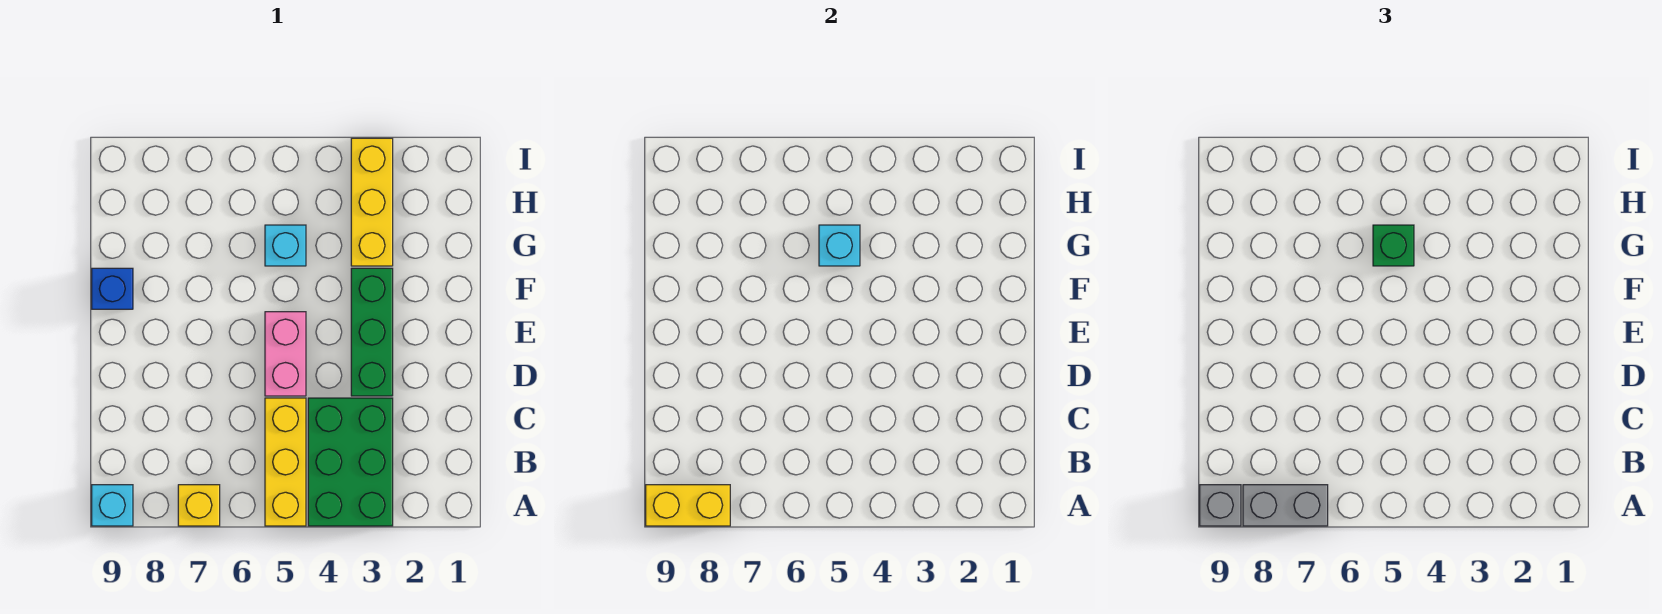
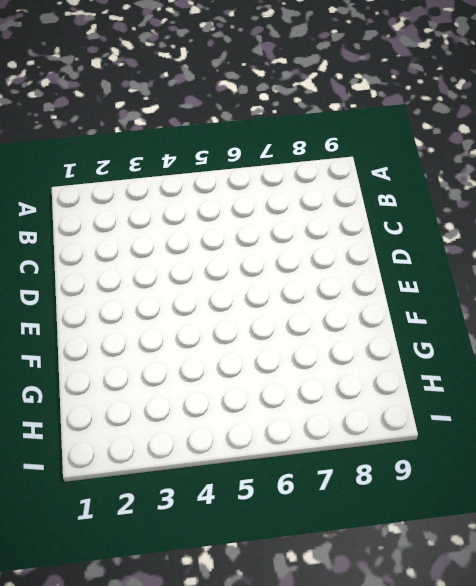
none -> green brick A3:C4 level 1
none -> yellow brick A5:C5 level 1
none -> yellow brick A7 level 1

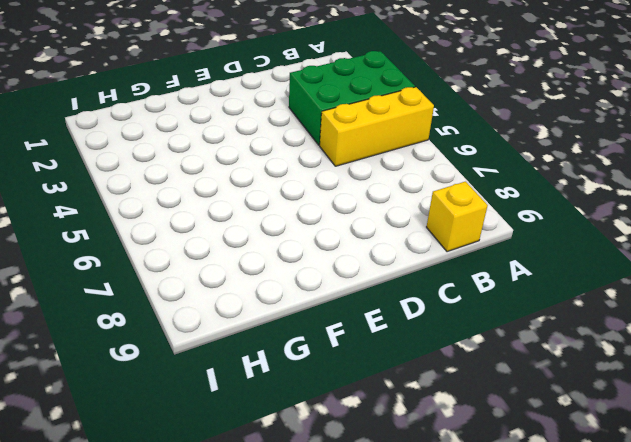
yellow brick B9 level 1 -> yellow brick A7 level 1
none -> cyan brick A9 level 1
none -> green brick D3:F3 level 1
none -> pink brick D5:E5 level 1

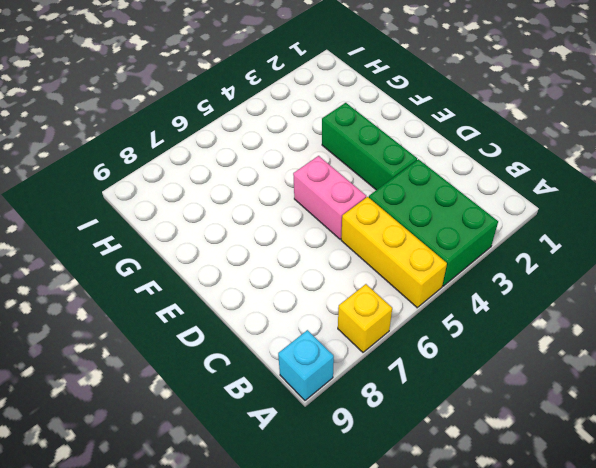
none -> blue brick F9 level 1
none -> yellow brick G3:I3 level 1
none -> cyan brick G5 level 1

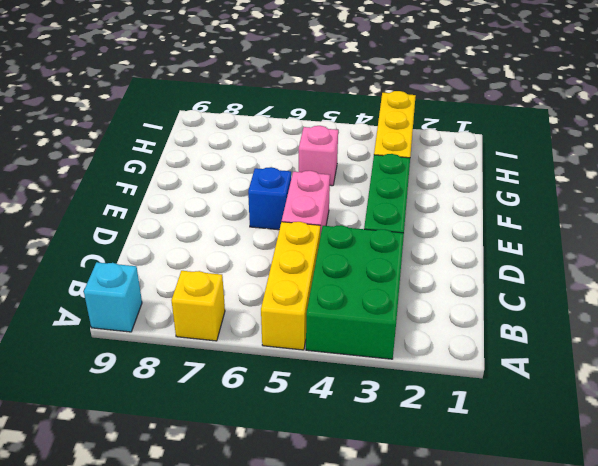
blue brick E6 level 1 -> blue brick F9 level 1
pink brick G5 level 1 -> cyan brick G5 level 1
none -> yellow brick A8:A9 level 2
none -> cyan brick G5 level 2
none -> grey brick A7:A8 level 3

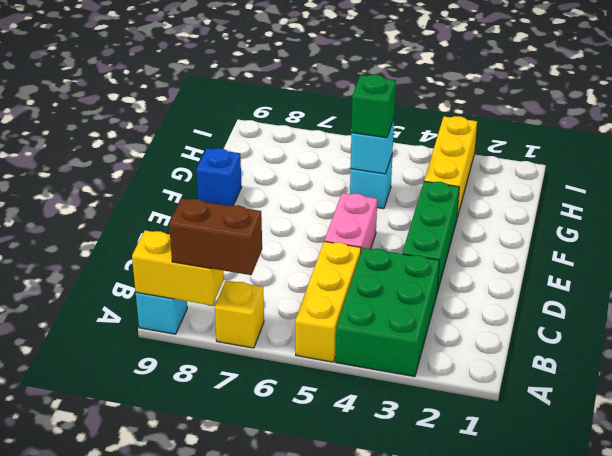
brown brick A7:A8 level 3 -> grey brick A7:A8 level 3
none -> grey brick A9 level 3

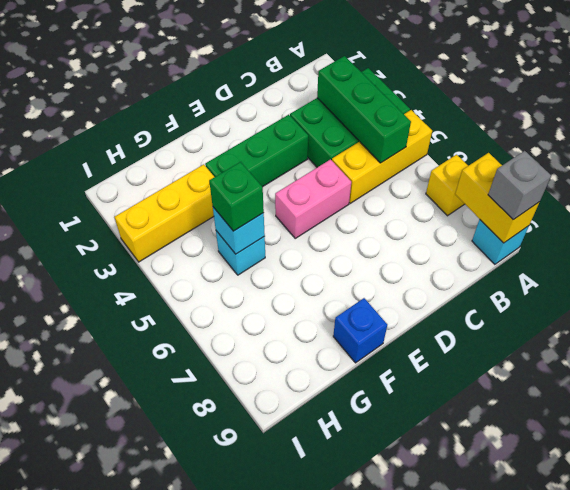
green brick B3:B5 level 2 -> none
none -> grey brick A7:A8 level 3

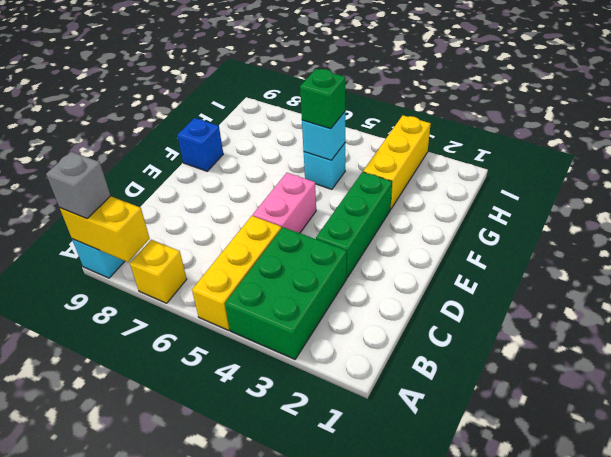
none -> grey brick A7:A8 level 3

